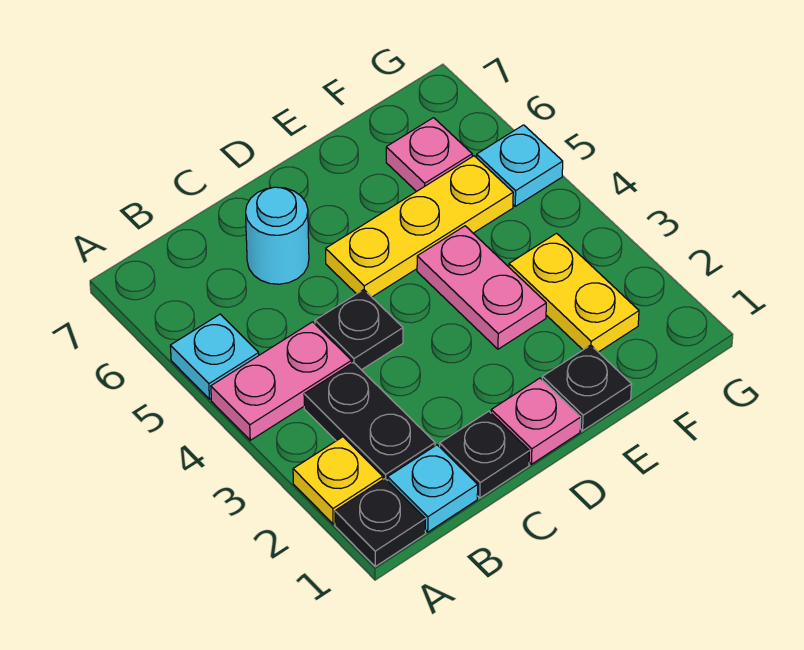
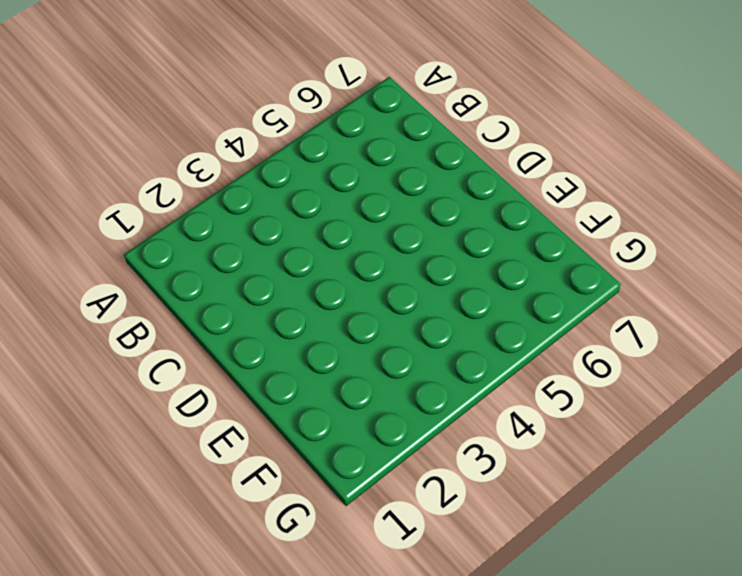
none -> black plate A1 level 1
none -> yellow plate A2 level 1
none -> pink plate A4:B4 level 1

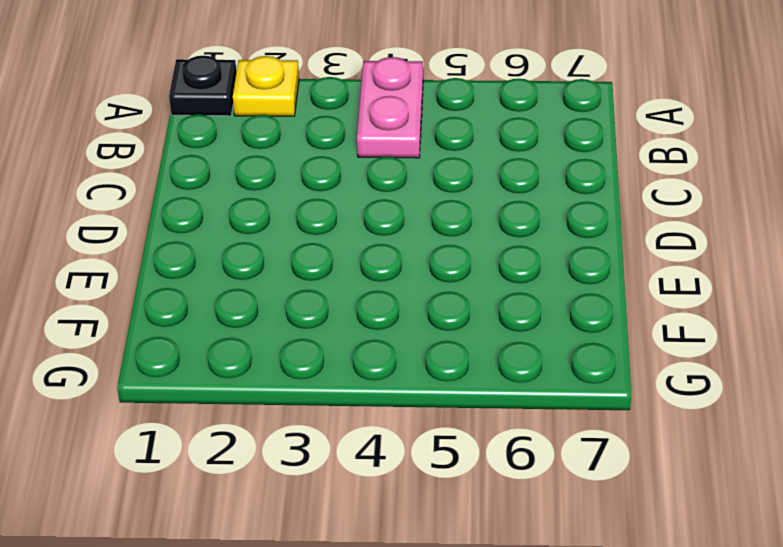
none -> cyan plate A5 level 1
none -> cyan plate B1 level 1
none -> black plate B2:B3 level 1

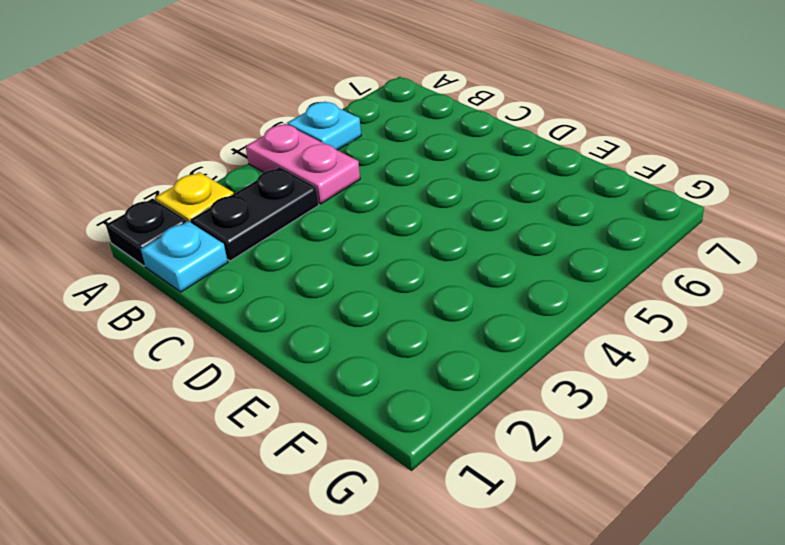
none -> black plate C1 level 1
none -> black plate C4 level 1
none -> cyan round brick C6 level 1

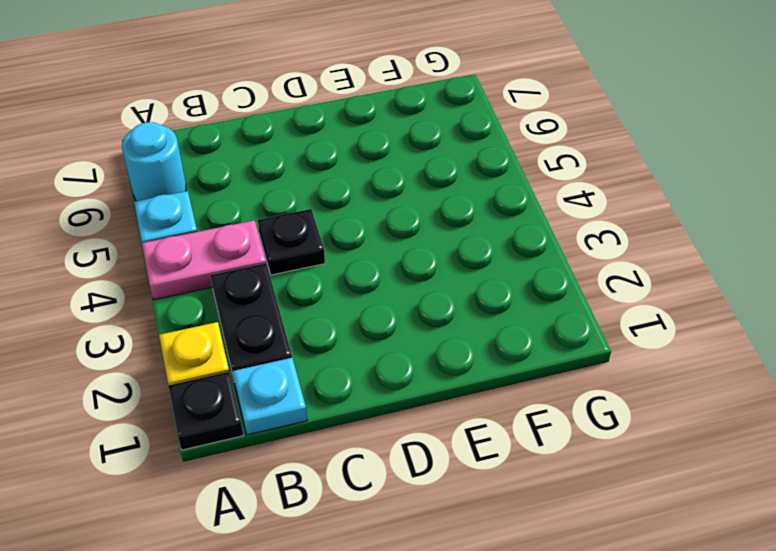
cyan round brick A6 level 1 -> cyan round brick C6 level 1
none -> black plate C1 level 1
none -> pink plate D1 level 1
none -> yellow plate D5:F5 level 1

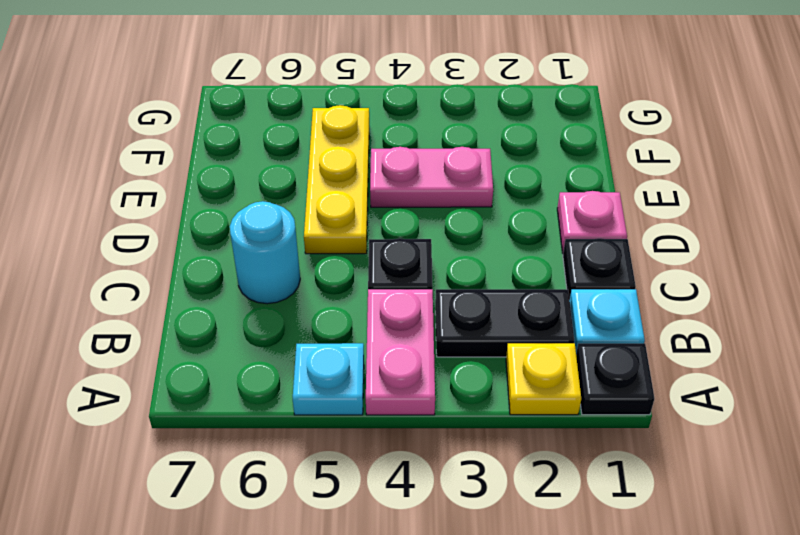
none -> black plate E1 level 1
none -> yellow plate F2:F3 level 1
none -> pink plate F6 level 1

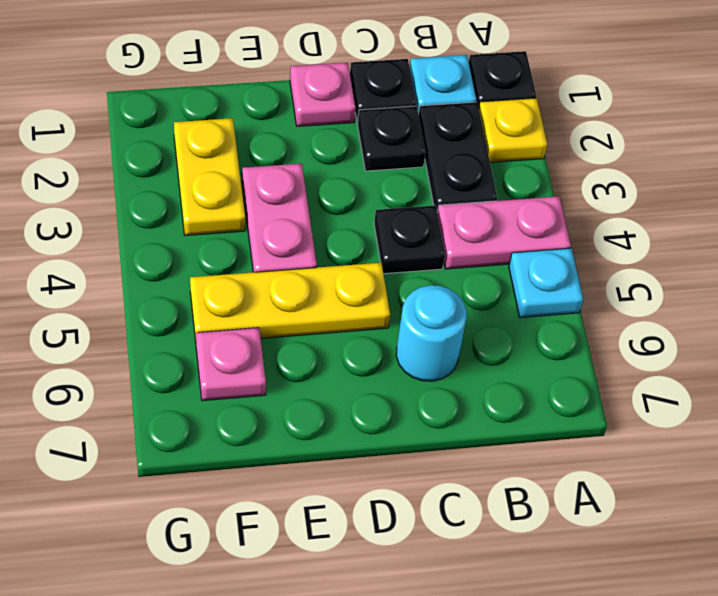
black plate C2 level 1 -> black plate E1 level 1
none -> cyan plate G5 level 1

